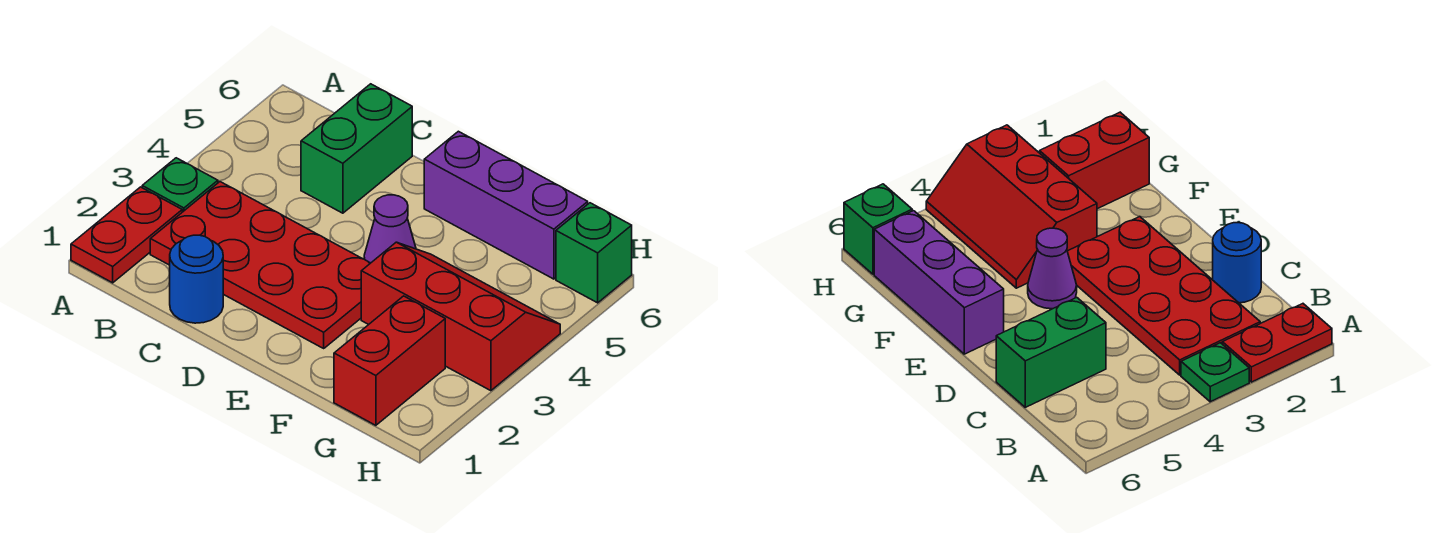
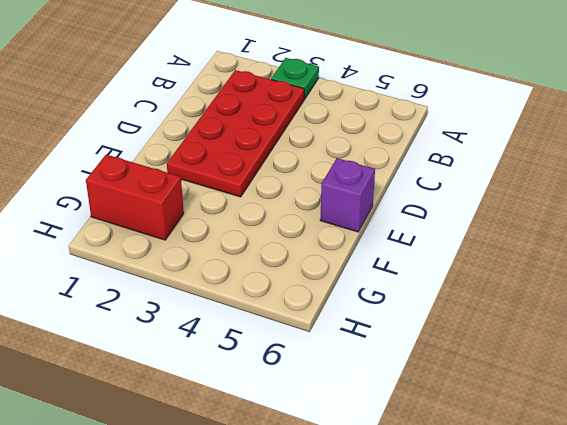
purple brick E6 level 1 -> purple brick E6:G6 level 1
none -> red plate A1:A2 level 1
none -> blue round brick C1 level 1

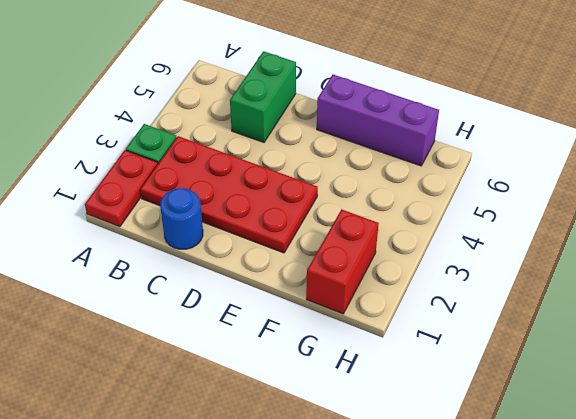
none -> purple cone E4 level 1
none -> red slope F3:H4 level 1 top 3

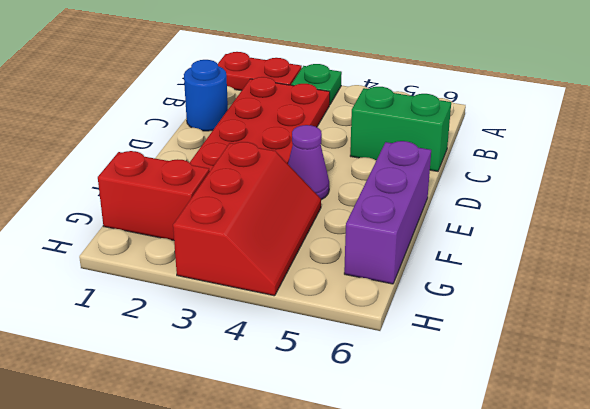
none -> green brick H6 level 1

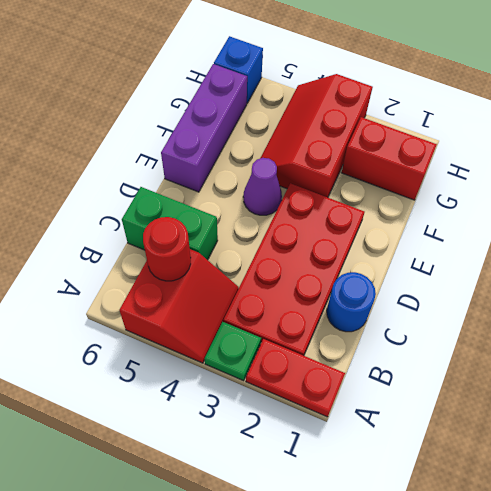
red slope A4:B5 level 1 top 5 -> none
red round brick B5 level 2 -> none
blue brick H6 level 1 -> green brick H6 level 1

